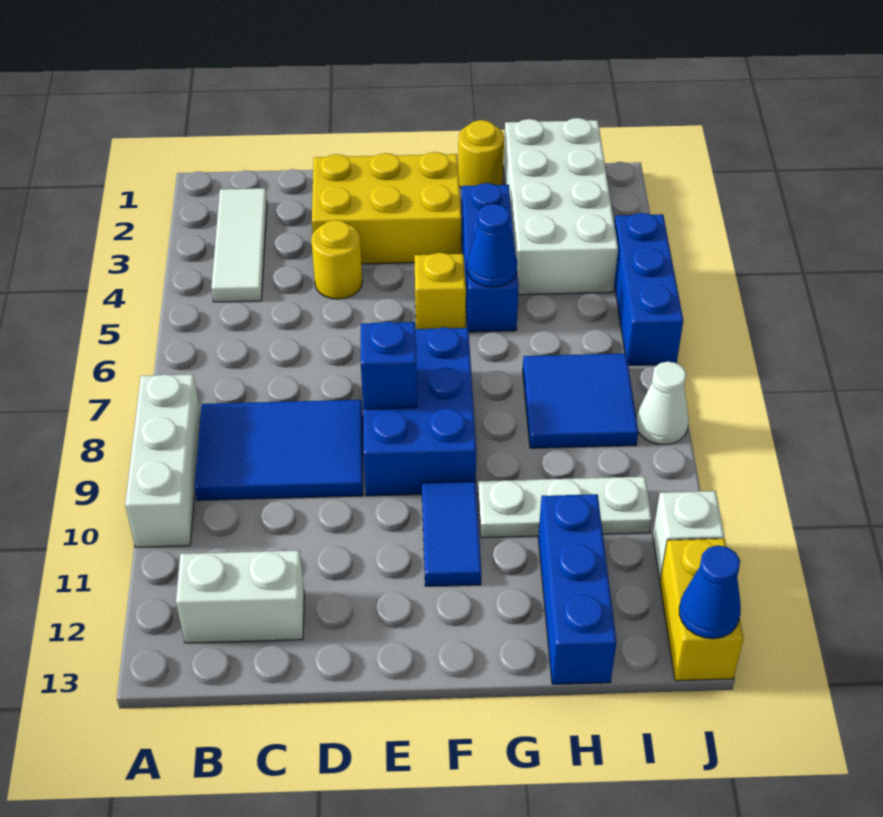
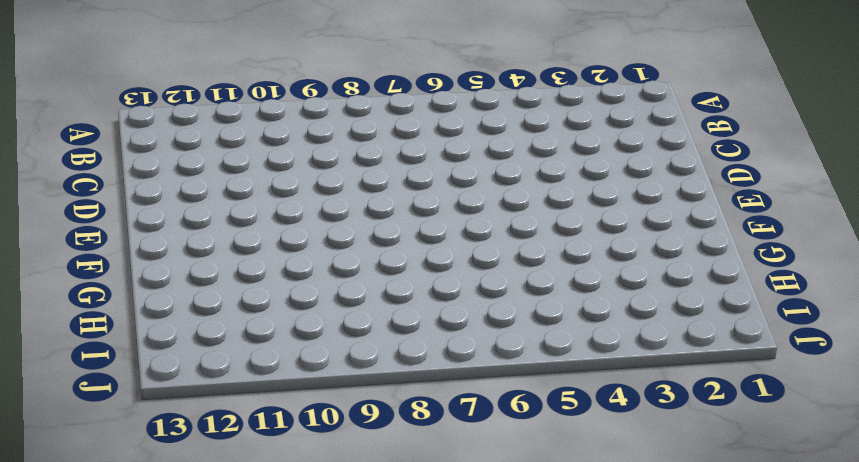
none -> white brick A8:A10 level 1
none -> white tile B2:B4 level 1
none -> blue tile B8:D9 level 1

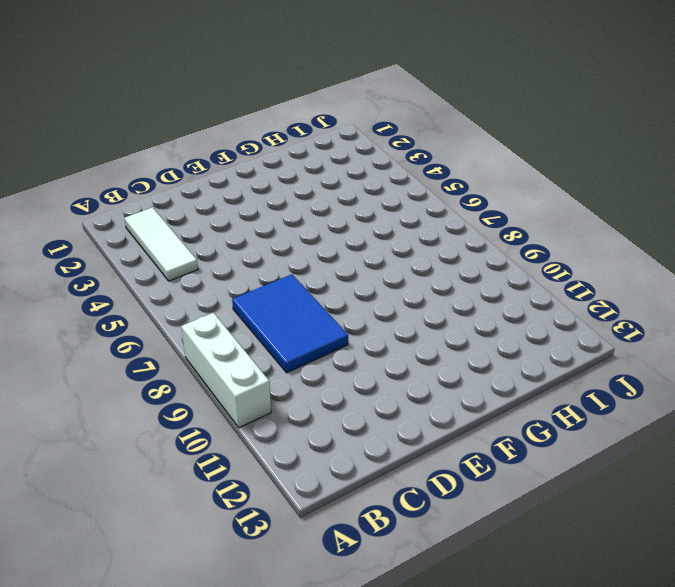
blue tile C7:D9 level 1 -> blue tile B8:D9 level 1
none -> white brick B12:C12 level 1
none -> yellow brick D2:F3 level 1
none -> yellow round brick D4 level 1

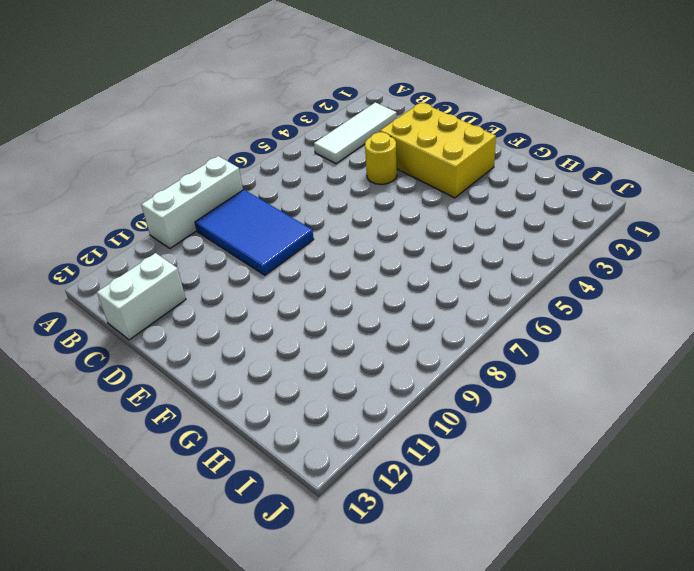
white brick C12:C13 level 1 -> white brick B12:C12 level 1
none -> blue brick E7:F9 level 1
none -> yellow brick F5 level 1
none -> blue tile F10:F11 level 1

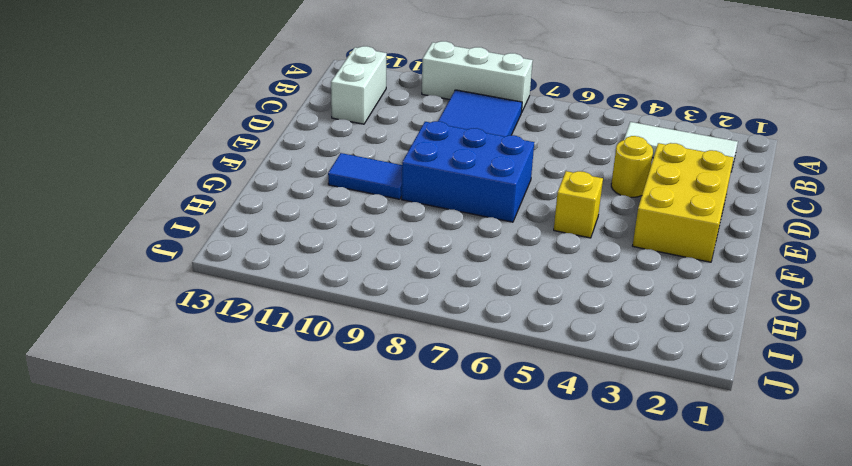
none -> yellow round brick G1 level 1
none -> blue brick G3:G5 level 1
none -> white plate G10:I10 level 1

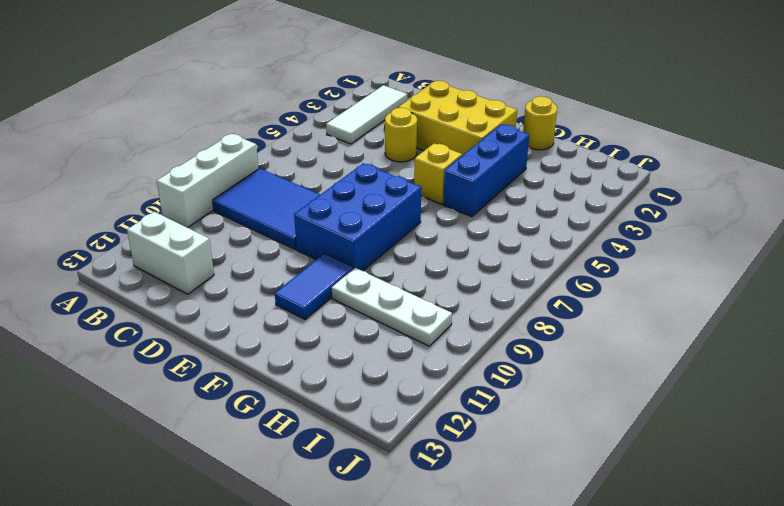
none -> white brick H1:I4 level 1
none -> blue tile H7:I8 level 1
none -> blue brick H11:H13 level 1

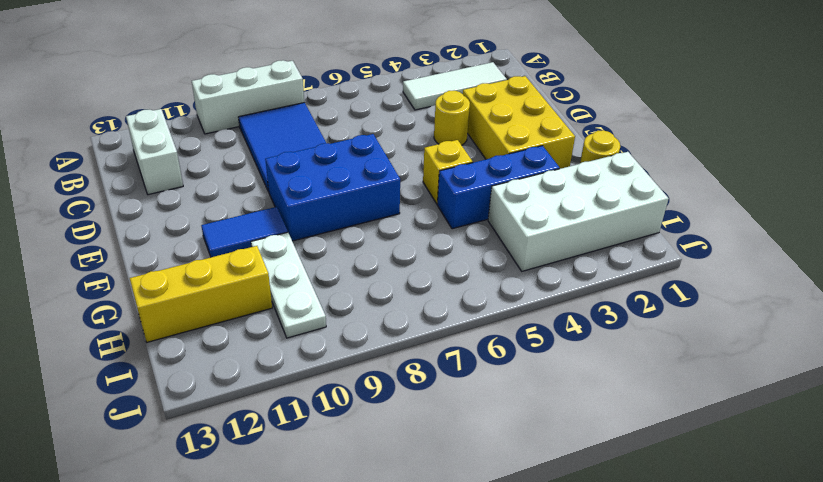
yellow brick H11:H13 level 1 -> blue brick H11:H13 level 1
none -> blue tile H7:I8 level 1
none -> blue brick J4:J6 level 1
none -> white cone J8 level 1

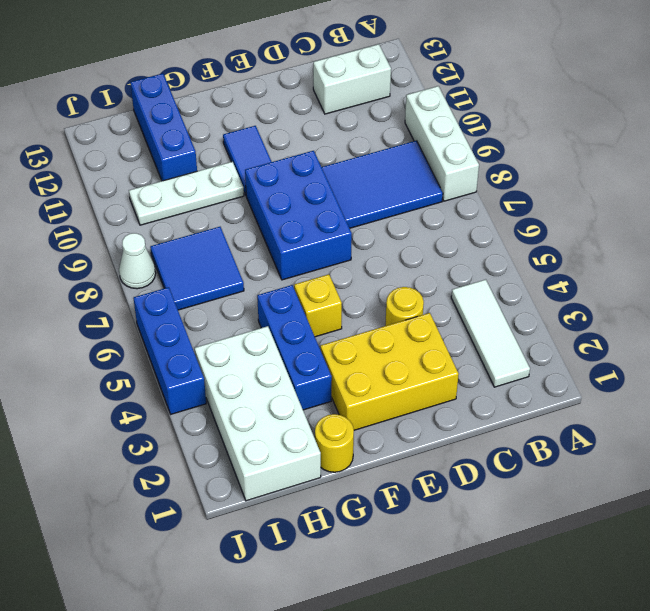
none -> white brick J11 level 1
none -> yellow brick J12:J13 level 1
none -> blue brick E8 level 2

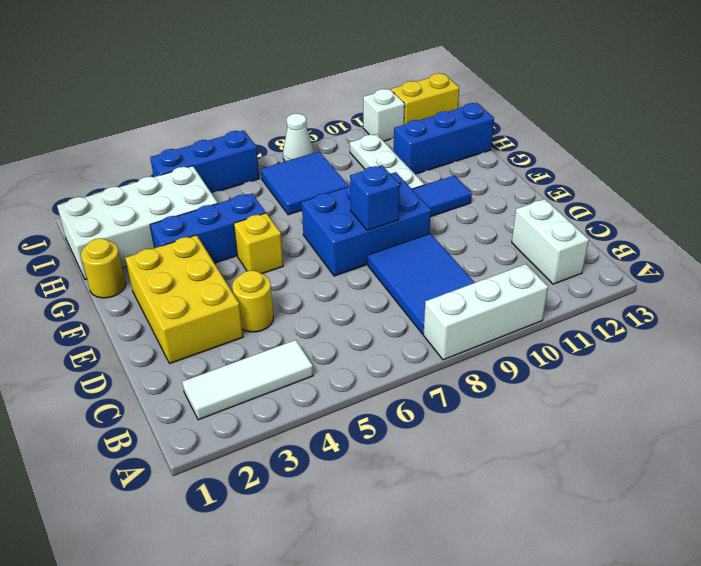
none -> blue cone G5 level 2
none -> blue cone J13 level 2

